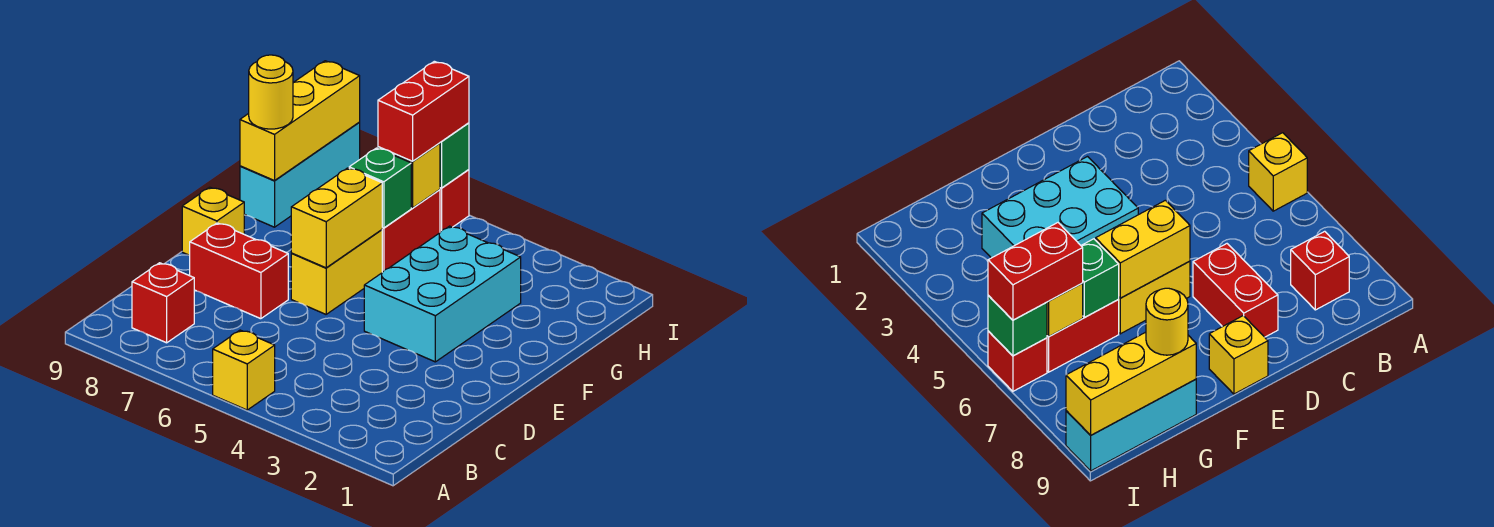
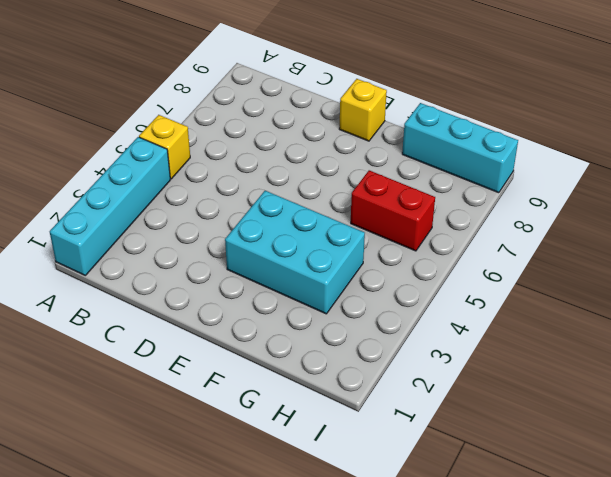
cyan brick A1:A4 level 1 -> none
none -> red brick B8 level 1
none -> red brick D7:D8 level 1
none -> yellow brick E6:F6 level 1

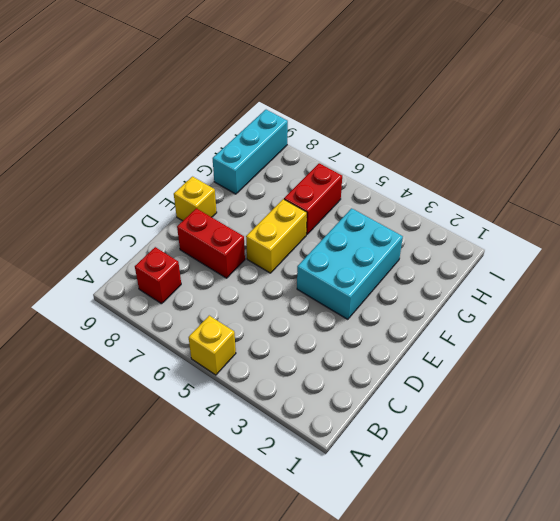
none -> red brick I6 level 1
none -> yellow brick E6:F6 level 2
none -> green brick G6 level 2

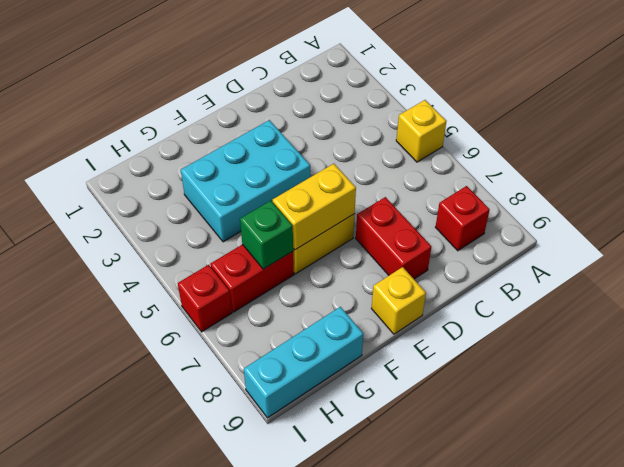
none -> yellow brick G9:I9 level 2
none -> yellow brick H6 level 2
none -> green brick I6 level 2

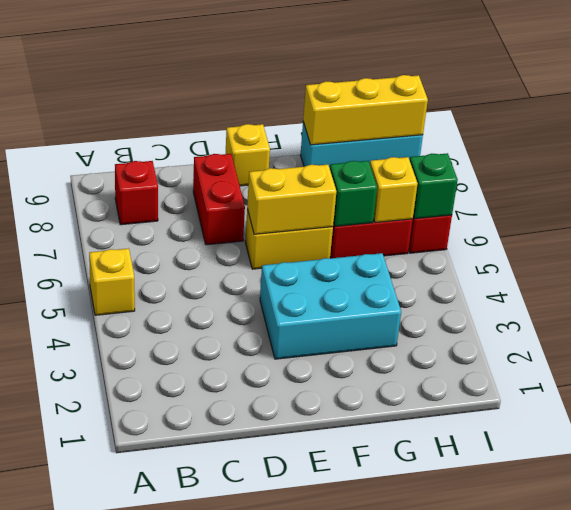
none -> yellow round brick G9 level 3
none -> red brick H6:I6 level 3

